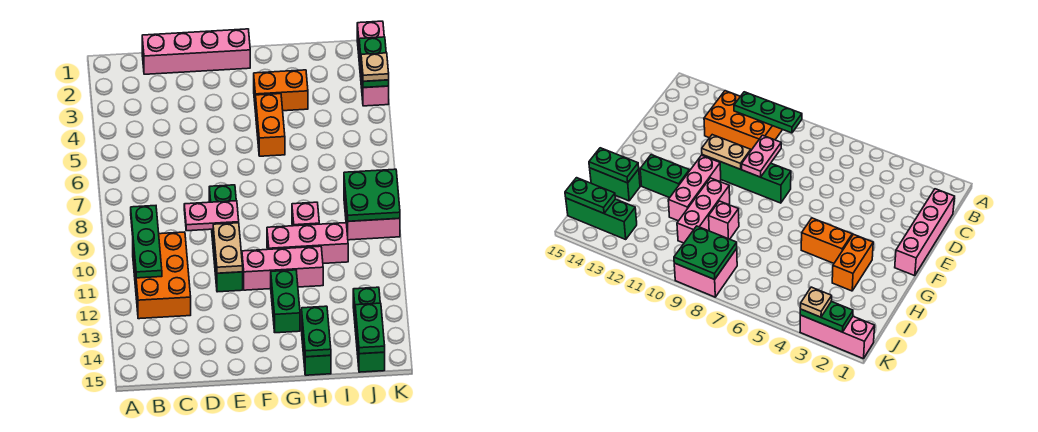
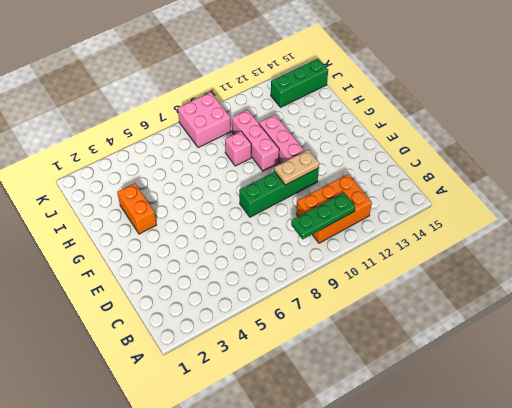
none -> pink brick C1:F1 level 1
none -> orange brick G4:G5 level 1
none -> green brick G12:G13 level 1

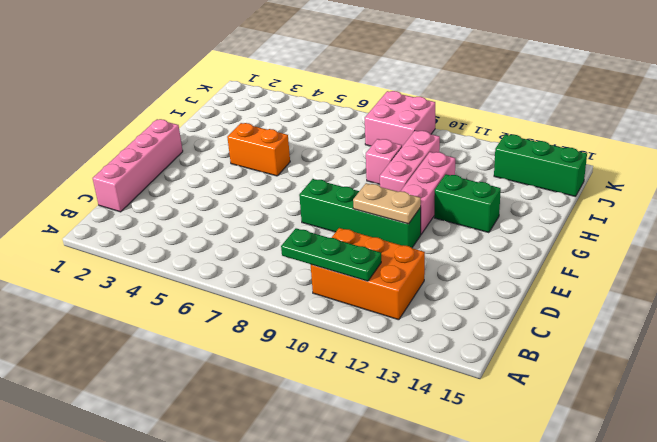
none -> orange brick G3:H3 level 1
none -> green brick H14:H15 level 1
none -> pink brick K1:K3 level 1

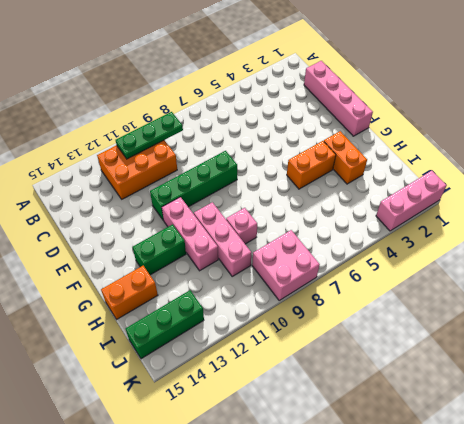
orange brick H14:H15 level 1 -> green brick H14:H15 level 1
none -> pink plate D9:E9 level 2
none -> tan plate E10:E11 level 2
none -> green plate H14:H15 level 2

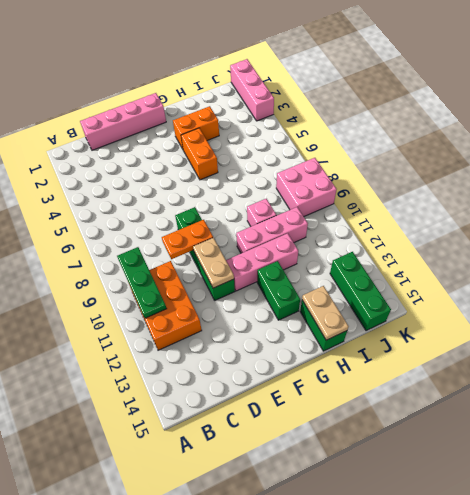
orange plate D9:E9 level 2 -> pink plate D9:E9 level 2
tan plate H14:H15 level 2 -> green plate H14:H15 level 2
none -> green plate J8:K9 level 2
none -> green plate J14:J15 level 2
none -> green plate K2:K3 level 2

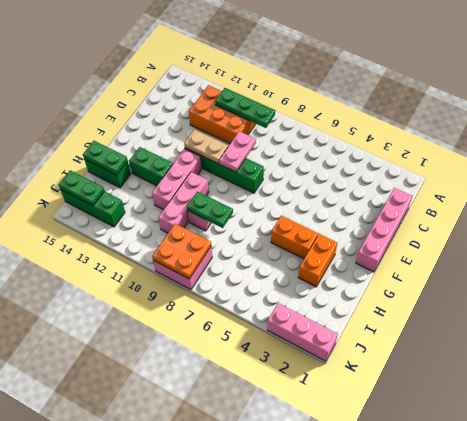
green plate H8:H9 level 2 -> green plate K2:K3 level 2
orange plate J8:K9 level 2 -> green plate J8:K9 level 2
none -> tan plate K3 level 3

